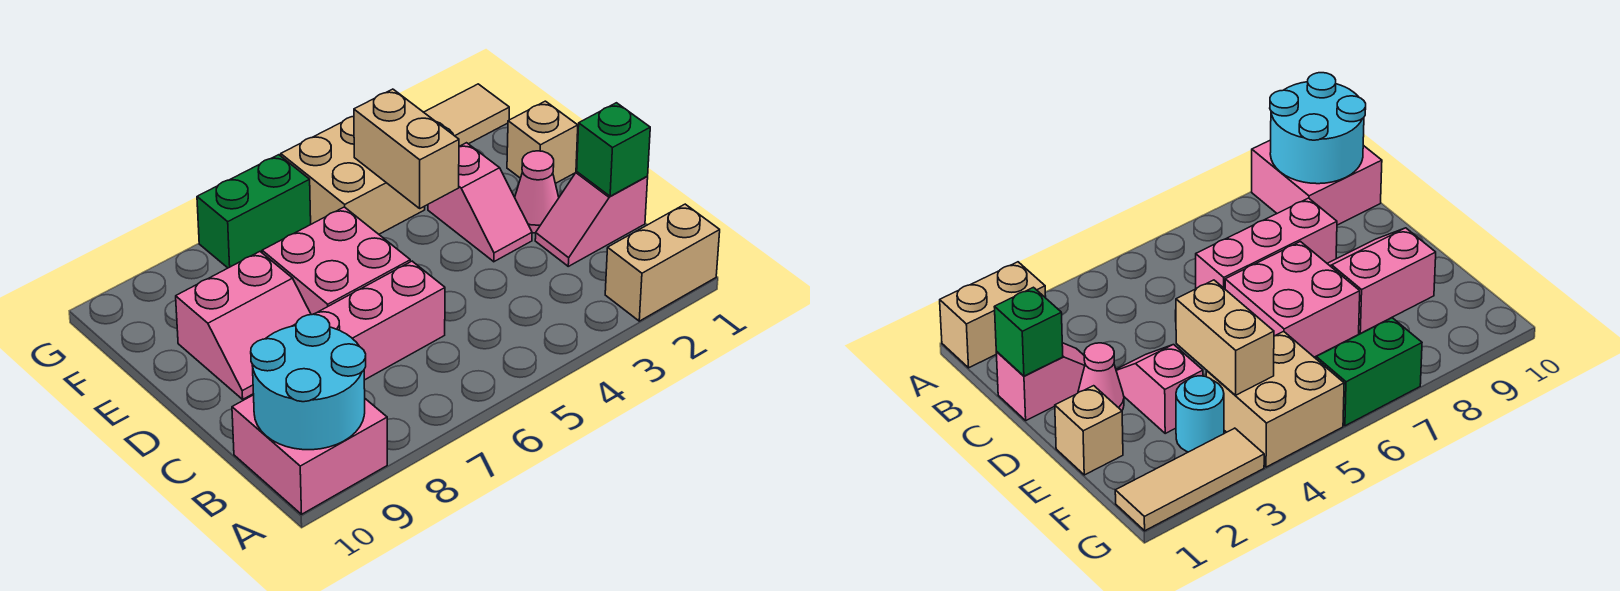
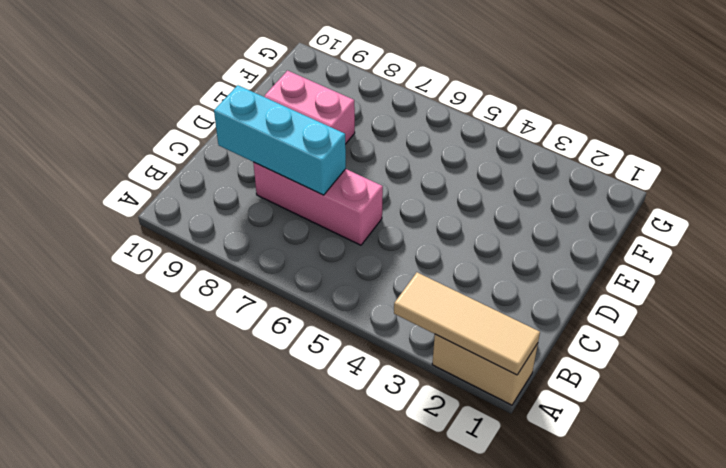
tan tile A1:A3 level 2 -> tan tile G1:G3 level 1
cyan brick C7:C9 level 2 -> none
none -> pink brick A9:B10 level 1
none -> pink slope C1:C2 level 1 top 1
none -> pink cone D2 level 1

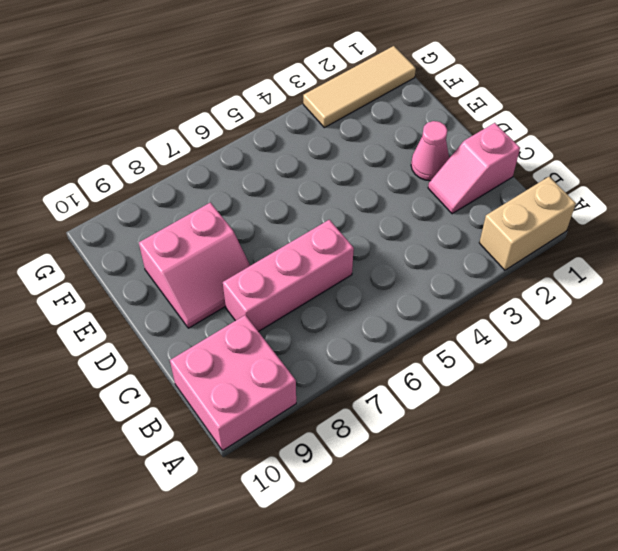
none -> pink slope D3:E3 level 1 top E
none -> pink brick D6:E7 level 1
none -> tan brick E1 level 1

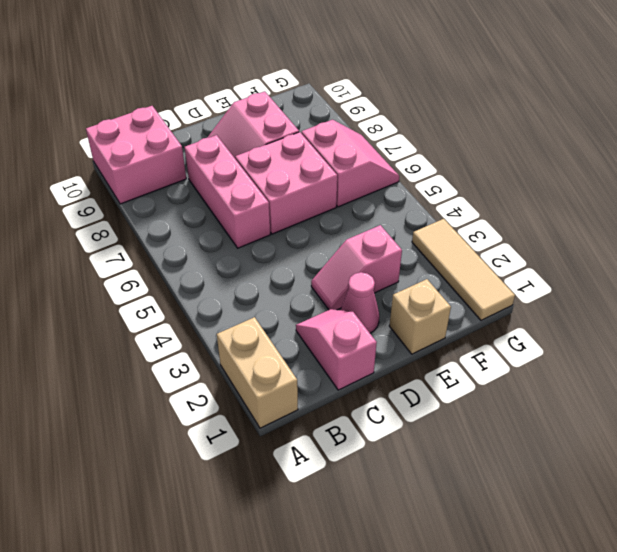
pink slope F6:G7 level 1 top F -> green brick G6:G7 level 1
none -> cyan round brick F3 level 1
none -> tan brick F4:G5 level 1
none -> cyan round brick A9:B10 level 2

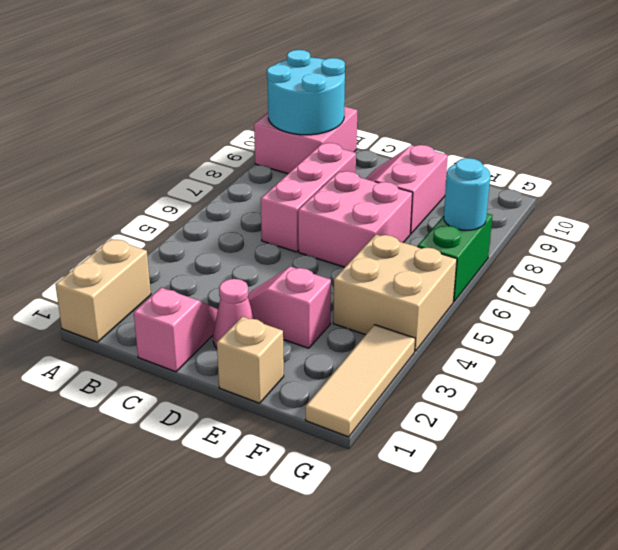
cyan round brick G7 level 2 -> cyan round brick F3 level 1
none -> green brick C1 level 2
none -> tan brick E4:F4 level 2

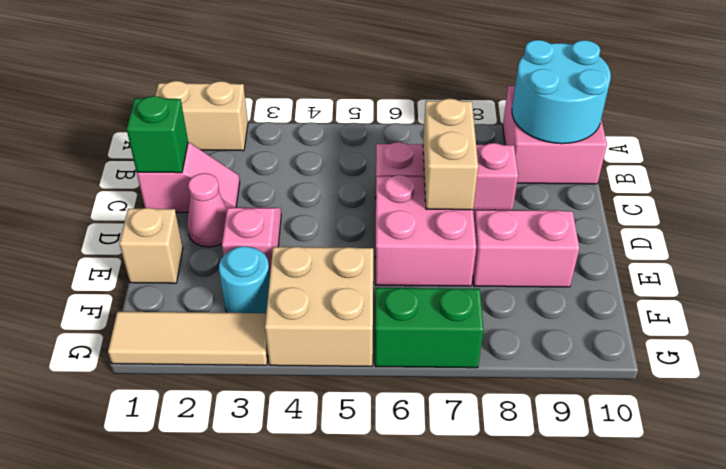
tan brick C7:D7 level 2 -> tan brick E4:F4 level 2

